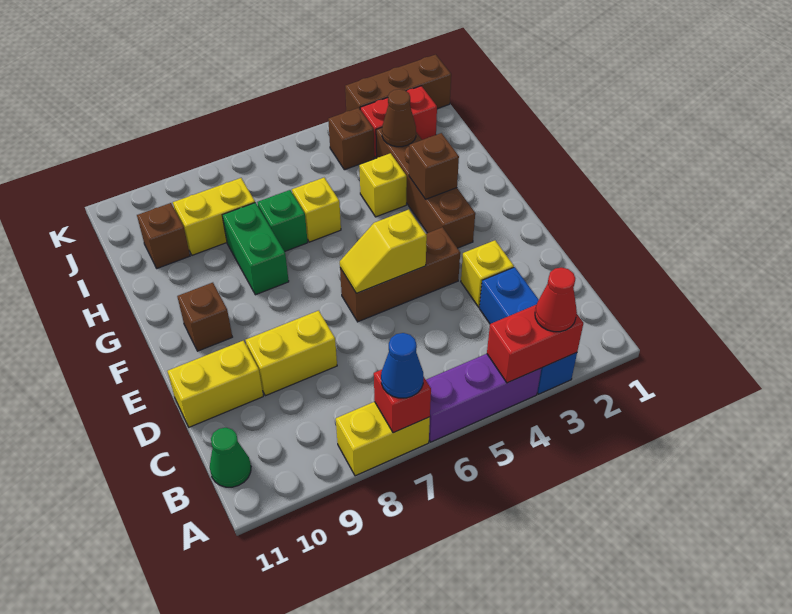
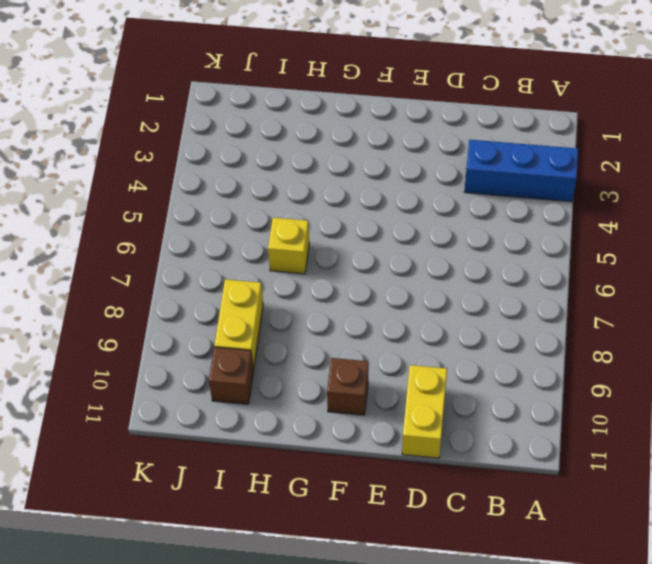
none -> purple brick A4:A6 level 1
none -> yellow brick A7:A8 level 1
none -> green cone B11 level 1

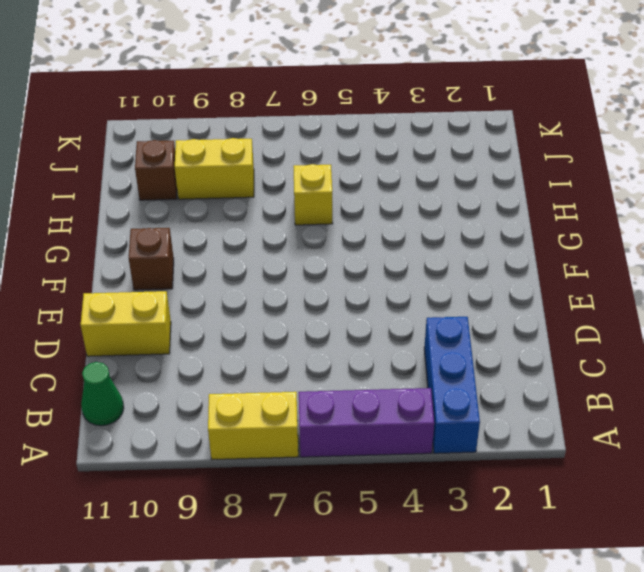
none -> yellow brick D3 level 1
none -> yellow brick D8:D9 level 1
none -> brown brick E4:E6 level 1

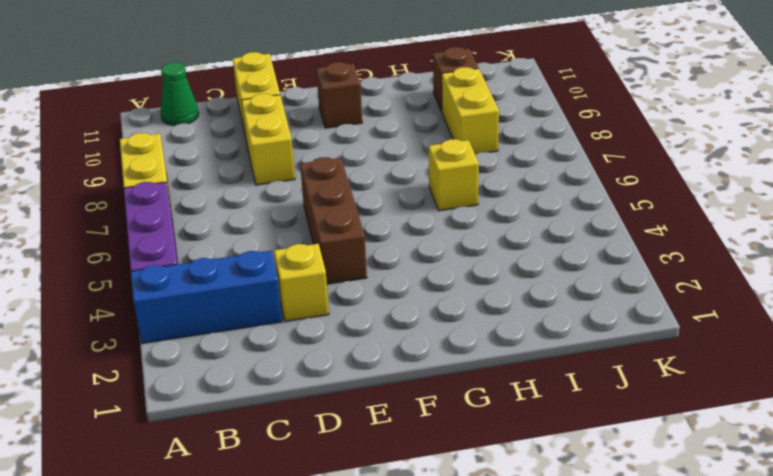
none -> brown brick F3:I3 level 1
none -> green brick G8:H8 level 1
none -> yellow brick H4 level 1

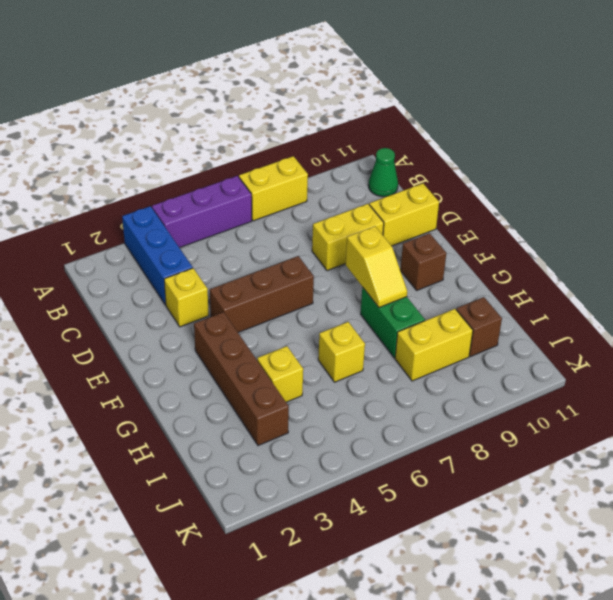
yellow slope F8:G8 level 2 top F -> yellow slope E5:E6 level 2 top 5
none -> green brick H7 level 1
none -> red brick J2:J3 level 1
none -> brown brick J4 level 1

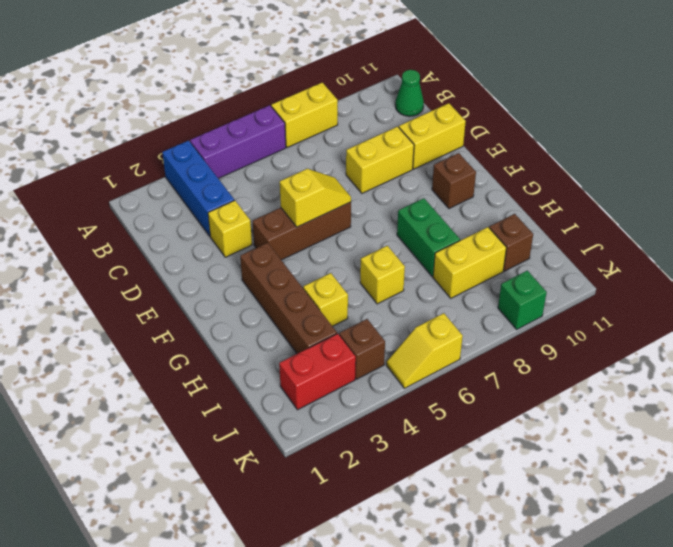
yellow slope K5:K6 level 1 top 6 -> none
green brick K9 level 1 -> green brick H7 level 1
none -> brown brick K1:K3 level 1
none -> red brick A3:A4 level 2
none -> red brick A7 level 2

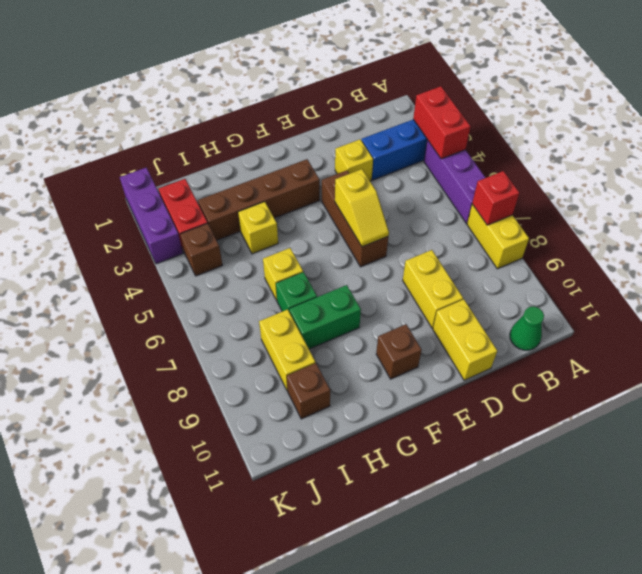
purple brick K1:K3 level 1 -> brown brick K1:K3 level 1
none -> brown brick G3 level 2
none -> brown cone I3 level 2
none -> red cone A3 level 3

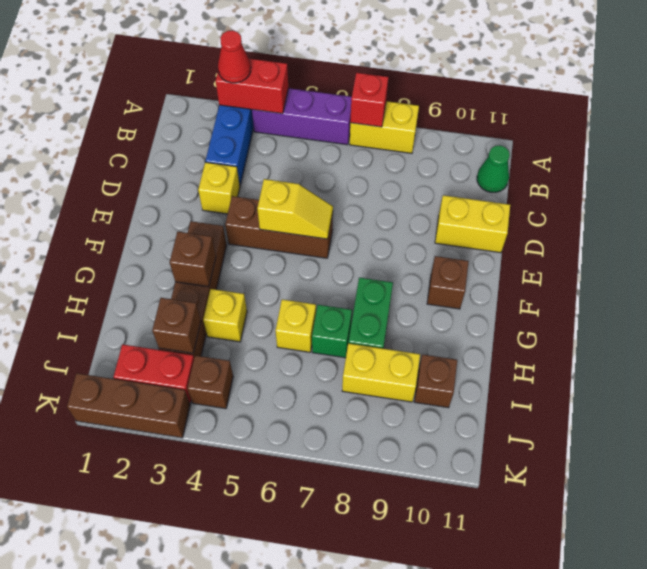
brown brick I3 level 2 -> brown cone I3 level 2
none -> yellow brick D8:D9 level 1
none -> blue cone A7 level 3

